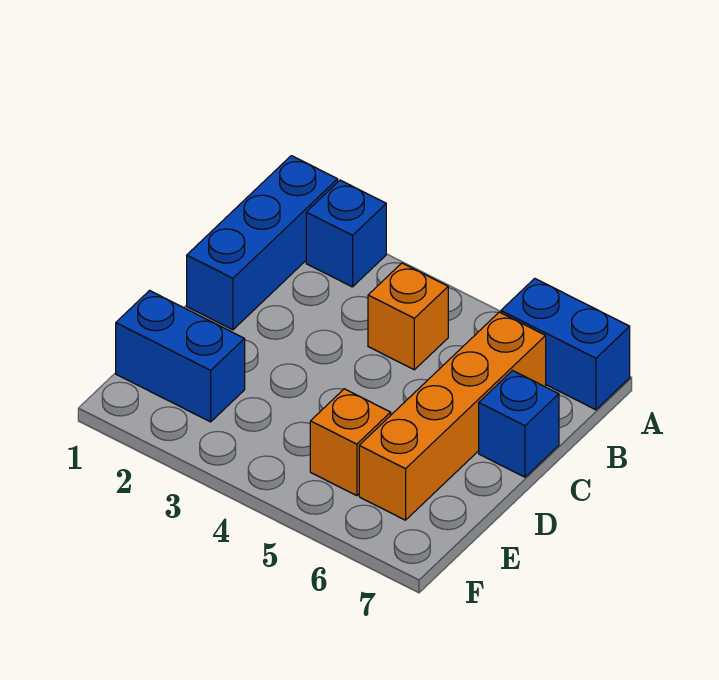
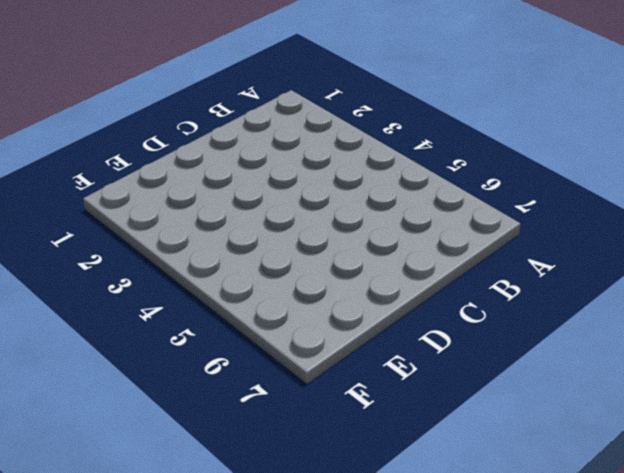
none -> blue brick A1:C1 level 1
none -> blue brick A2 level 1

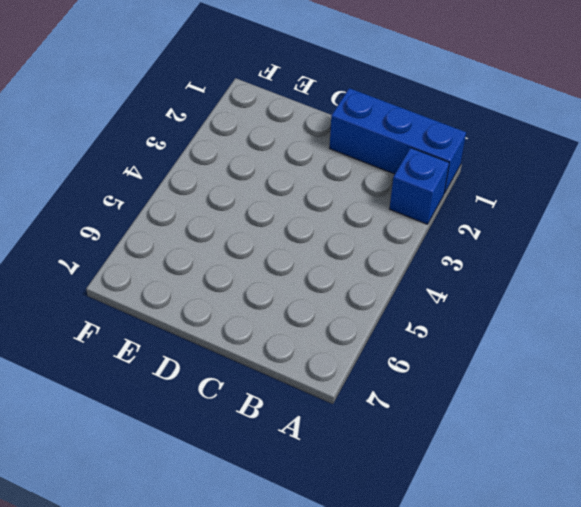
none -> blue brick A6:A7 level 1
none -> orange brick B4 level 1

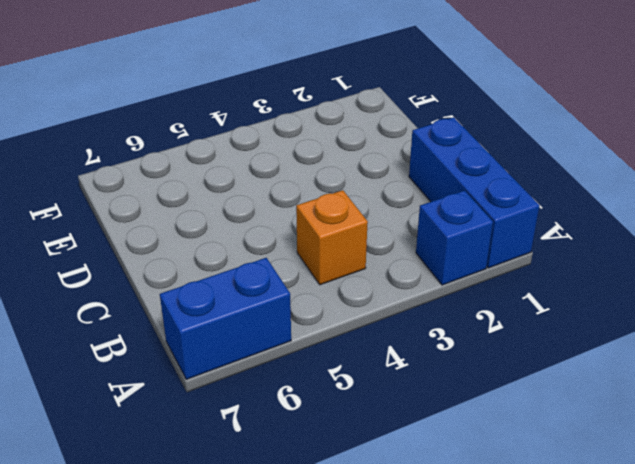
none -> orange brick B6:E6 level 1
none -> blue brick C7 level 1

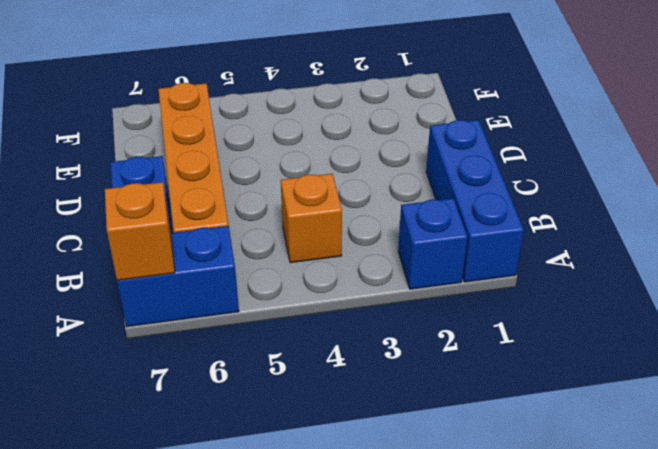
orange brick A7 level 2 -> orange brick E5 level 1
none -> blue brick E1:E2 level 1

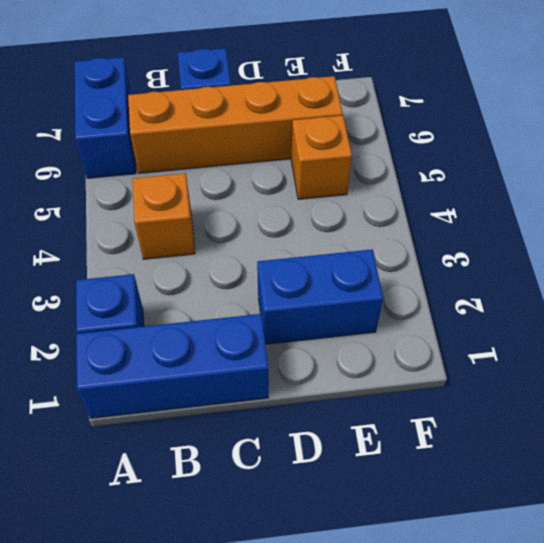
blue brick D2:E2 level 1 -> blue brick E1:E2 level 1

